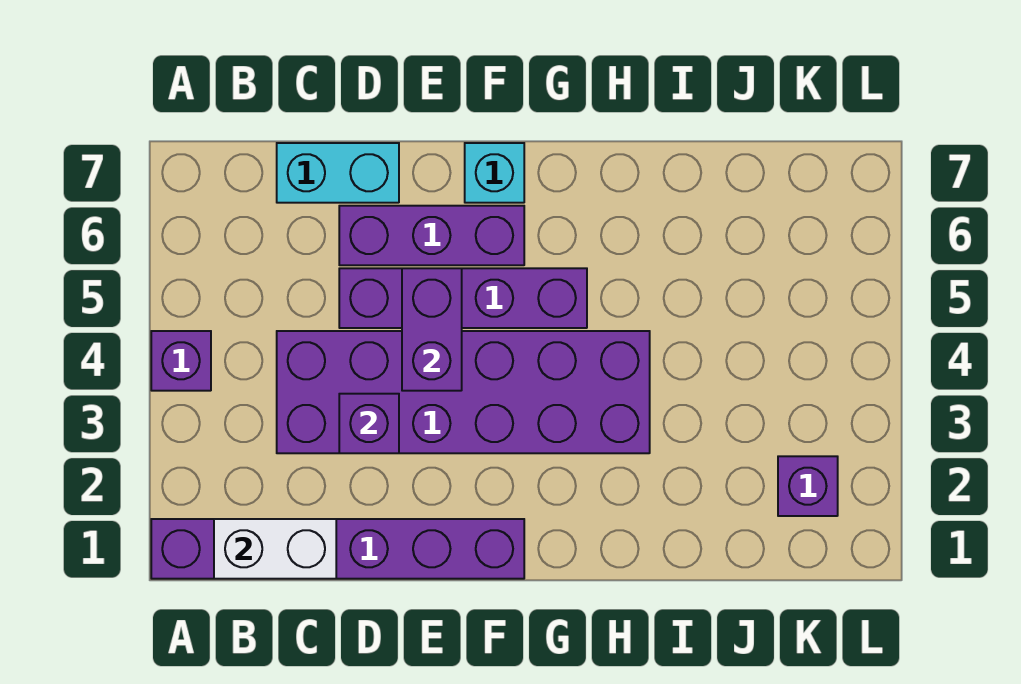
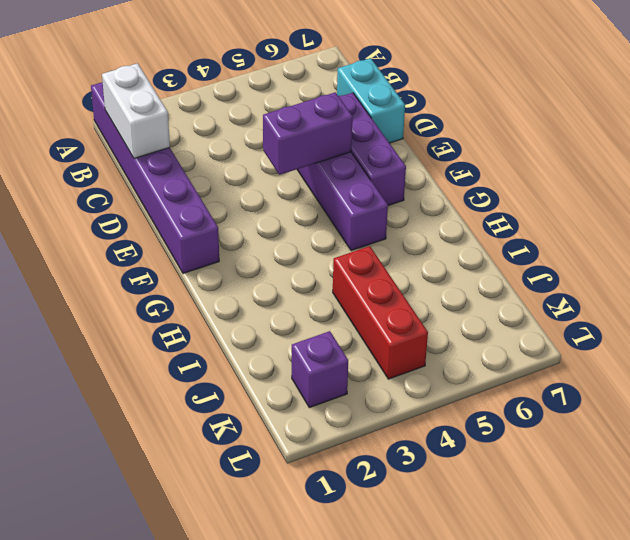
red brick I4:K4 level 1 -> none
none -> purple brick A4 level 1
none -> purple brick C3:H4 level 1

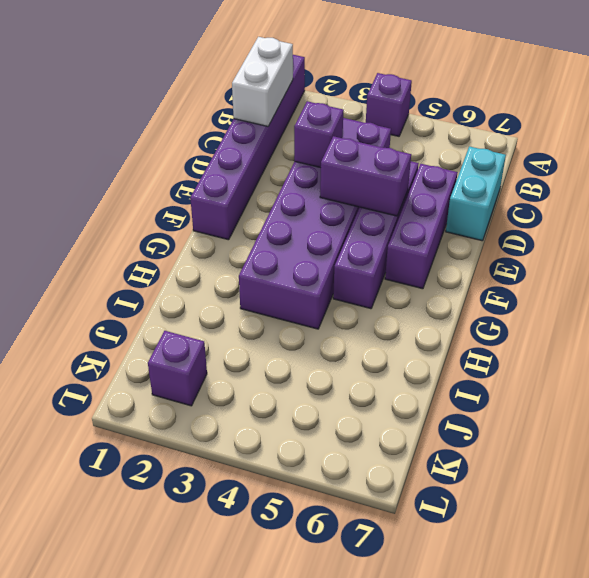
none -> cyan brick F7 level 1

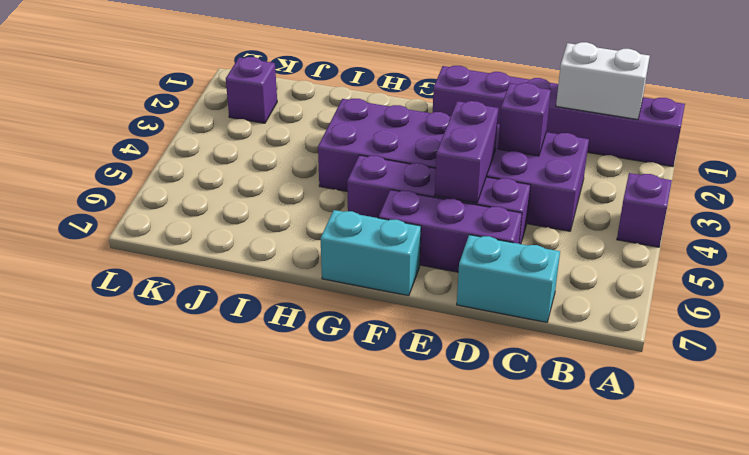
cyan brick F7:G7 level 1 -> cyan brick F7 level 1

